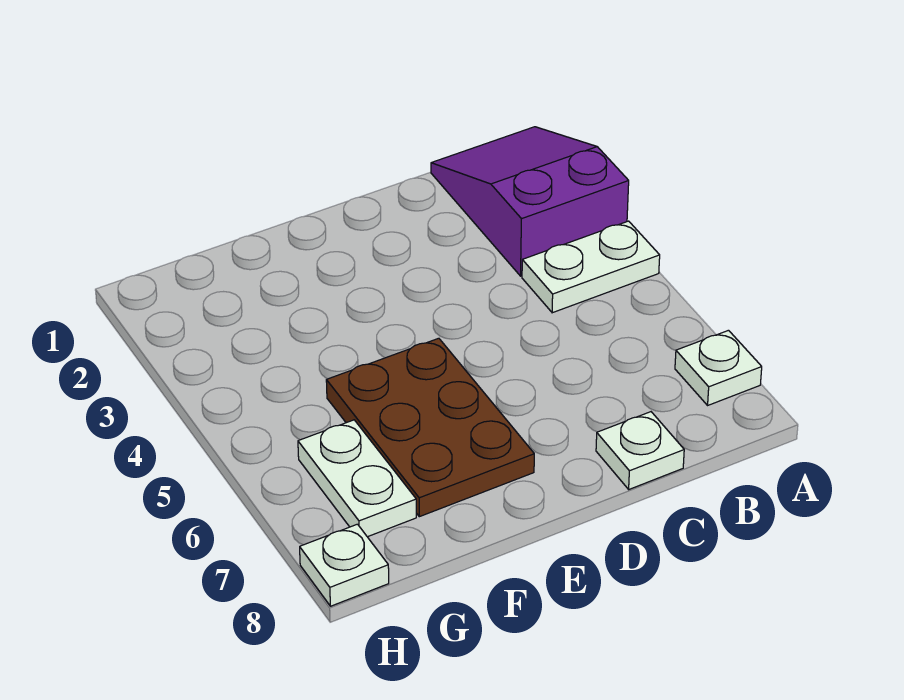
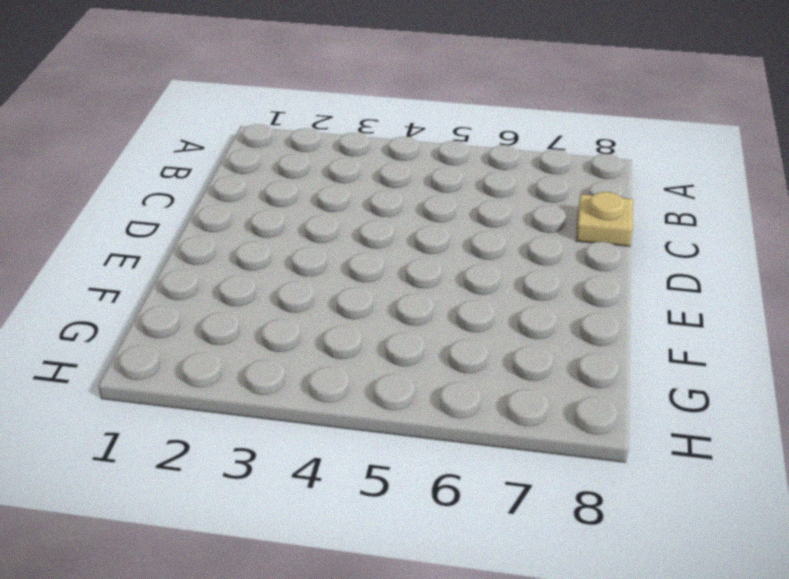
tan plate C8 level 1 -> white plate C8 level 1
none -> purple slope A1:B3 level 1 top 3
none -> white plate A4:B4 level 1

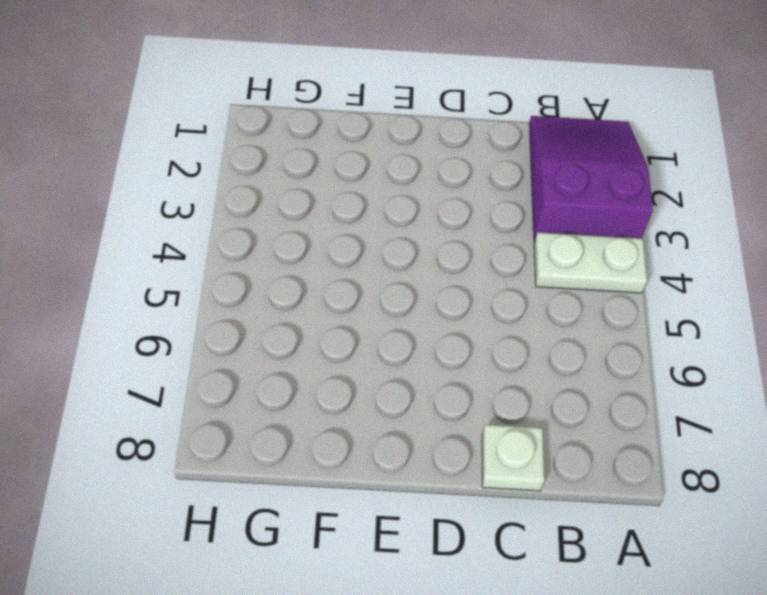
none -> white plate A7 level 1
none -> brown plate E5:F7 level 1

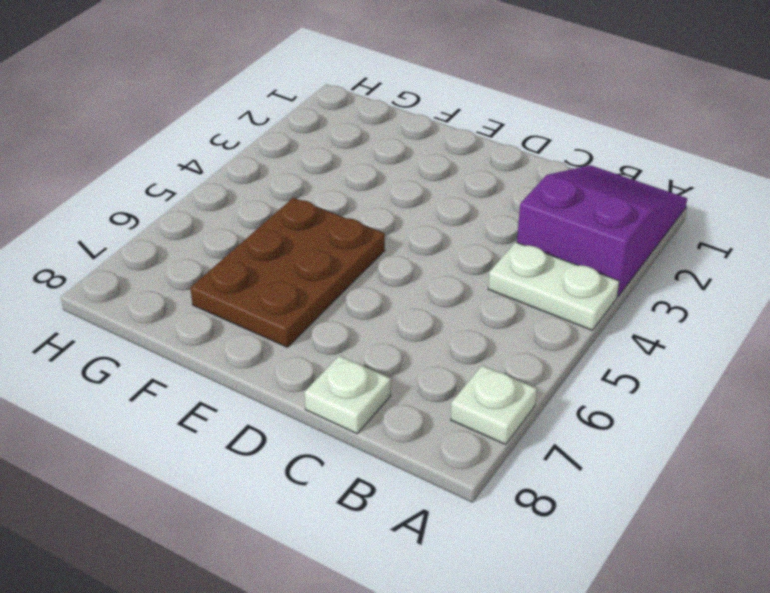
none -> white plate G6:G7 level 1
none -> white plate H8 level 1

